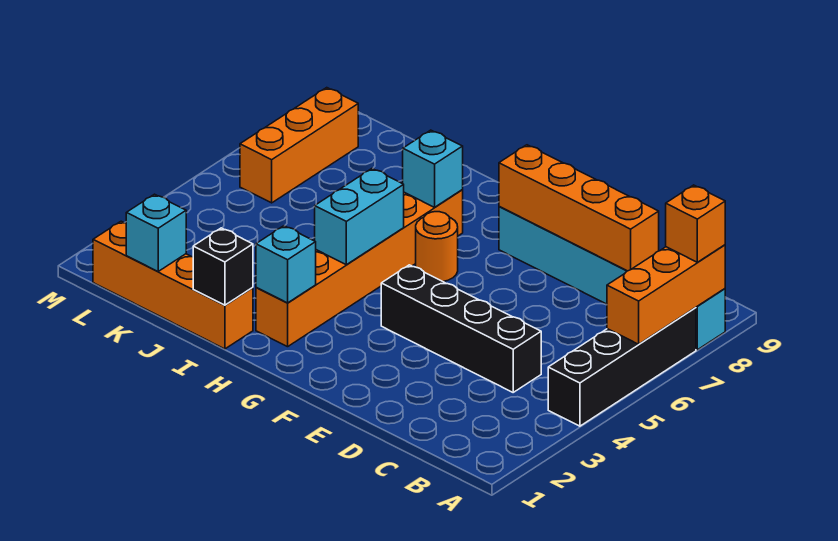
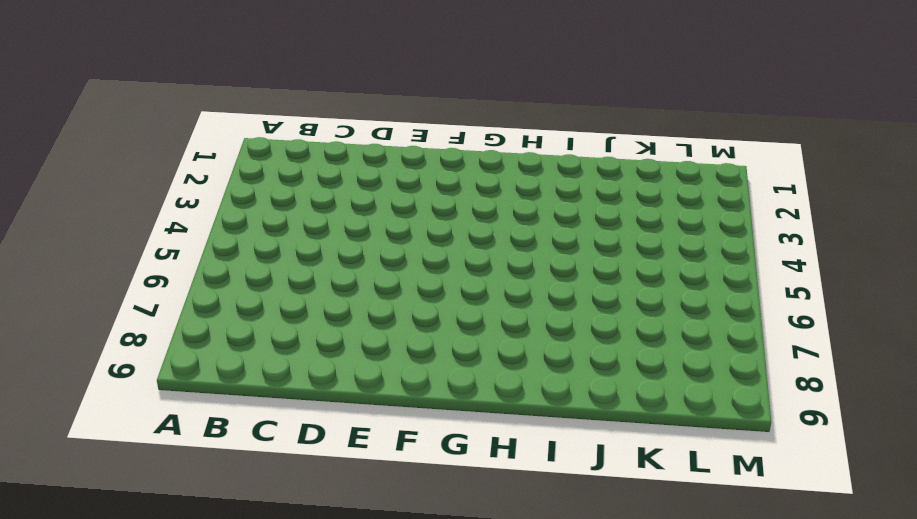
none -> black brick A4:A7 level 1
none -> cyan brick A8:F8 level 1
none -> black brick C4:F4 level 1

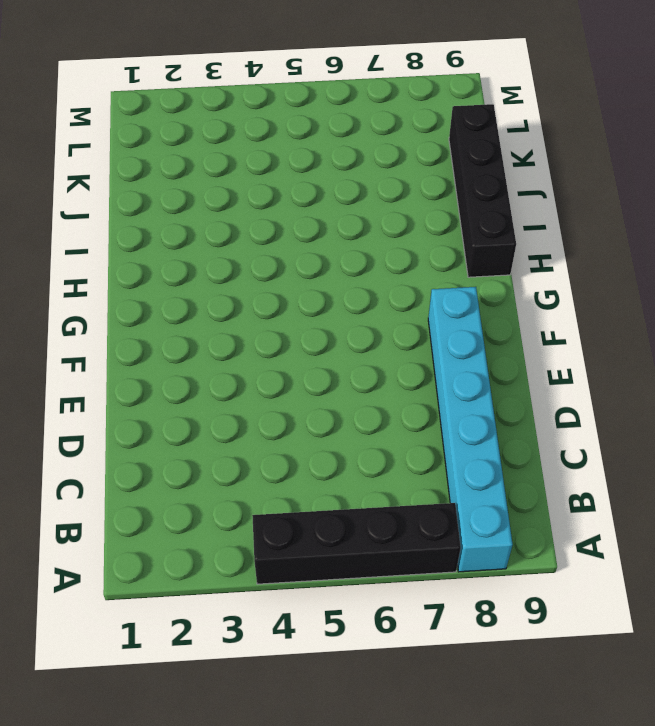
black brick H9:K9 level 1 -> black brick C4:F4 level 1
none -> orange round brick G6 level 1
none -> orange brick H2:H7 level 1
none -> orange brick I1:L1 level 1

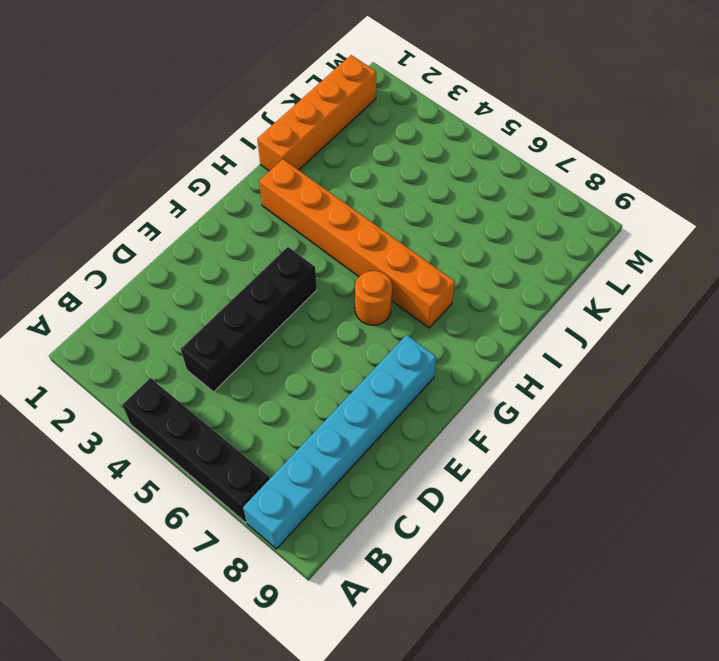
none -> orange brick L6:L8 level 1
none -> orange brick A6:A8 level 2
none -> orange brick C8:F8 level 2

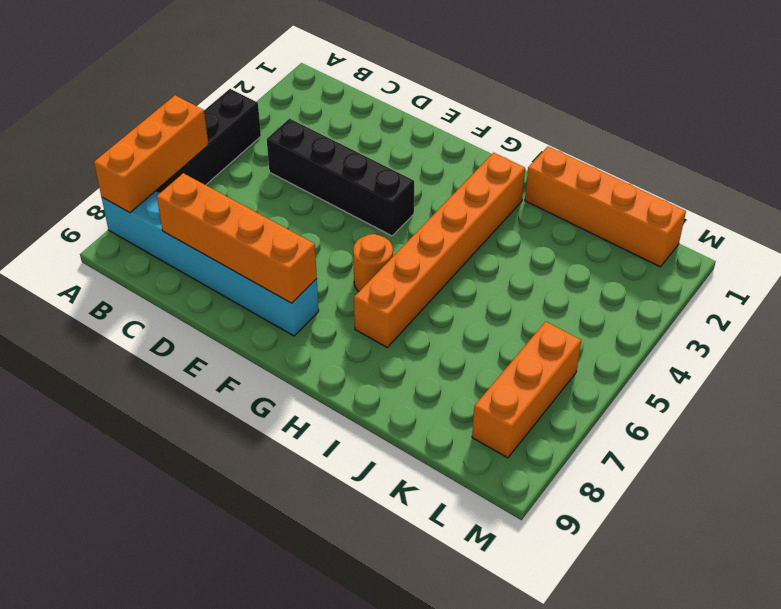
none -> cyan brick H2 level 2
none -> cyan brick H4:H5 level 2
none -> cyan brick H7 level 2

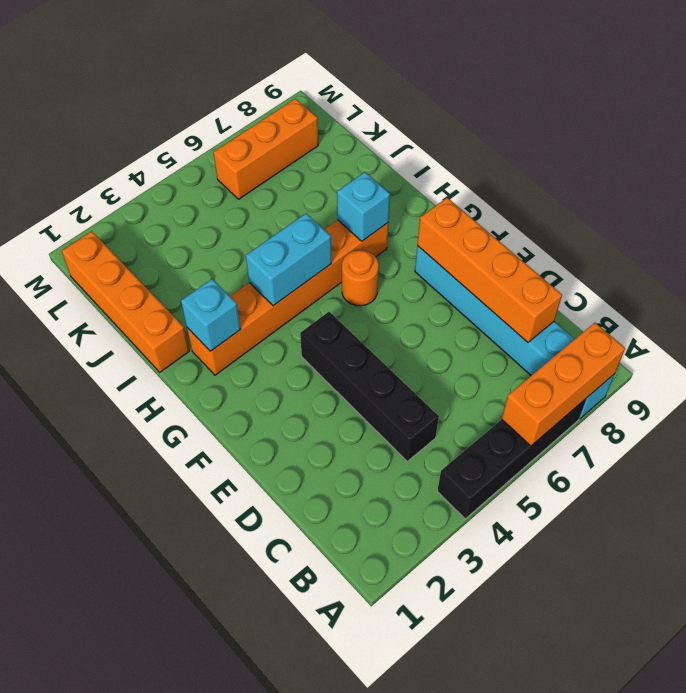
none -> black brick I1 level 2
none -> cyan brick K1 level 2
none -> orange brick A8 level 3

